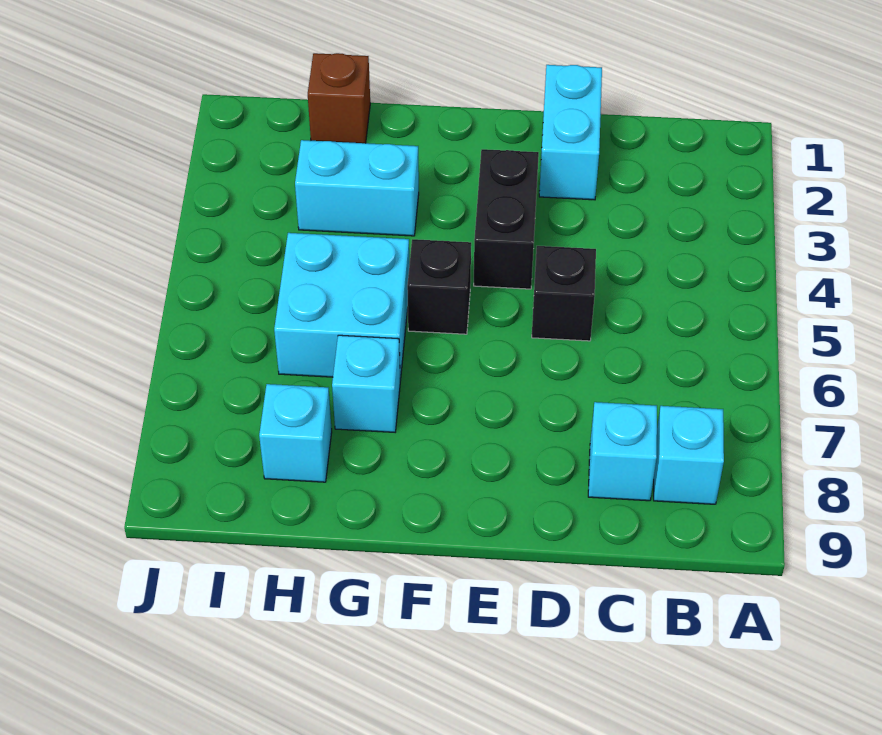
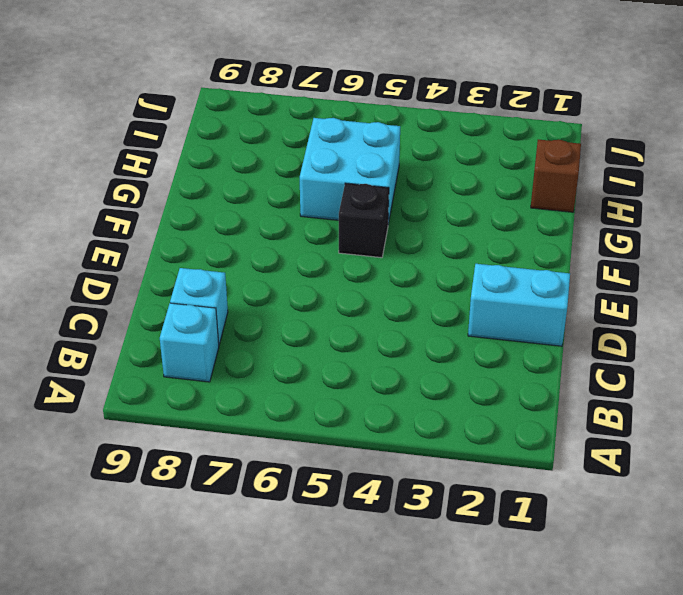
none -> black brick D5 level 1
none -> black brick E3:E4 level 1

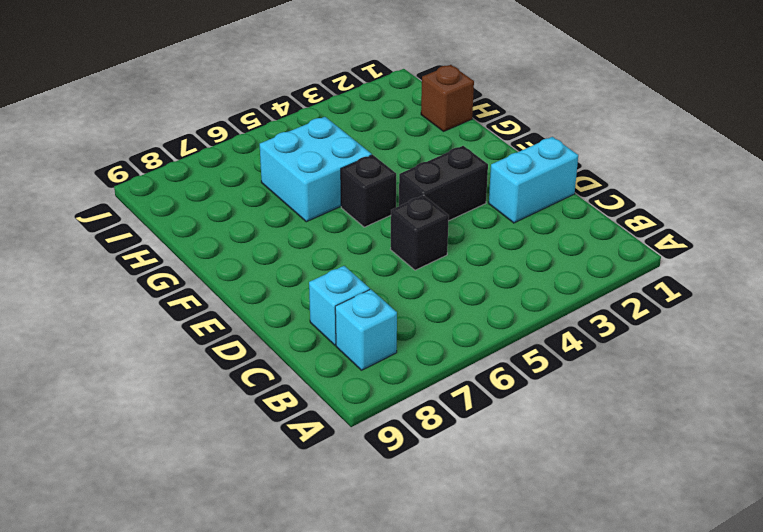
none -> cyan brick G3:H3 level 1
none -> cyan brick G7 level 1

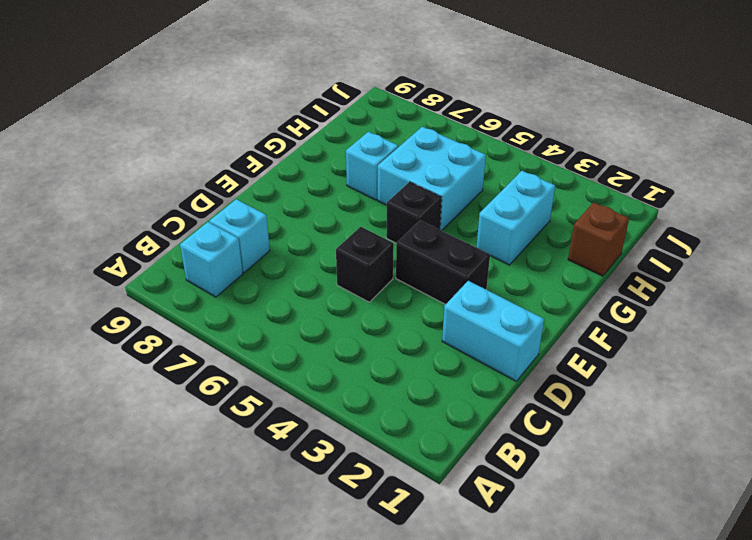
none -> cyan brick H8 level 1

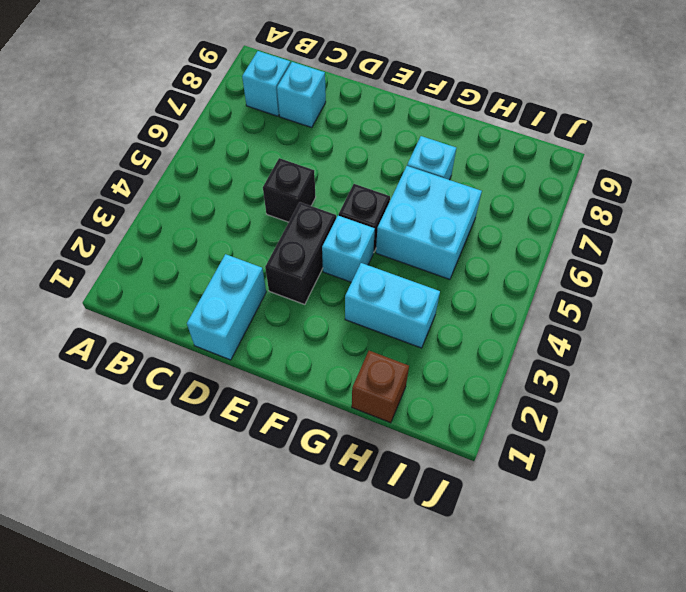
cyan brick F4 level 1 -> cyan brick H8 level 1

